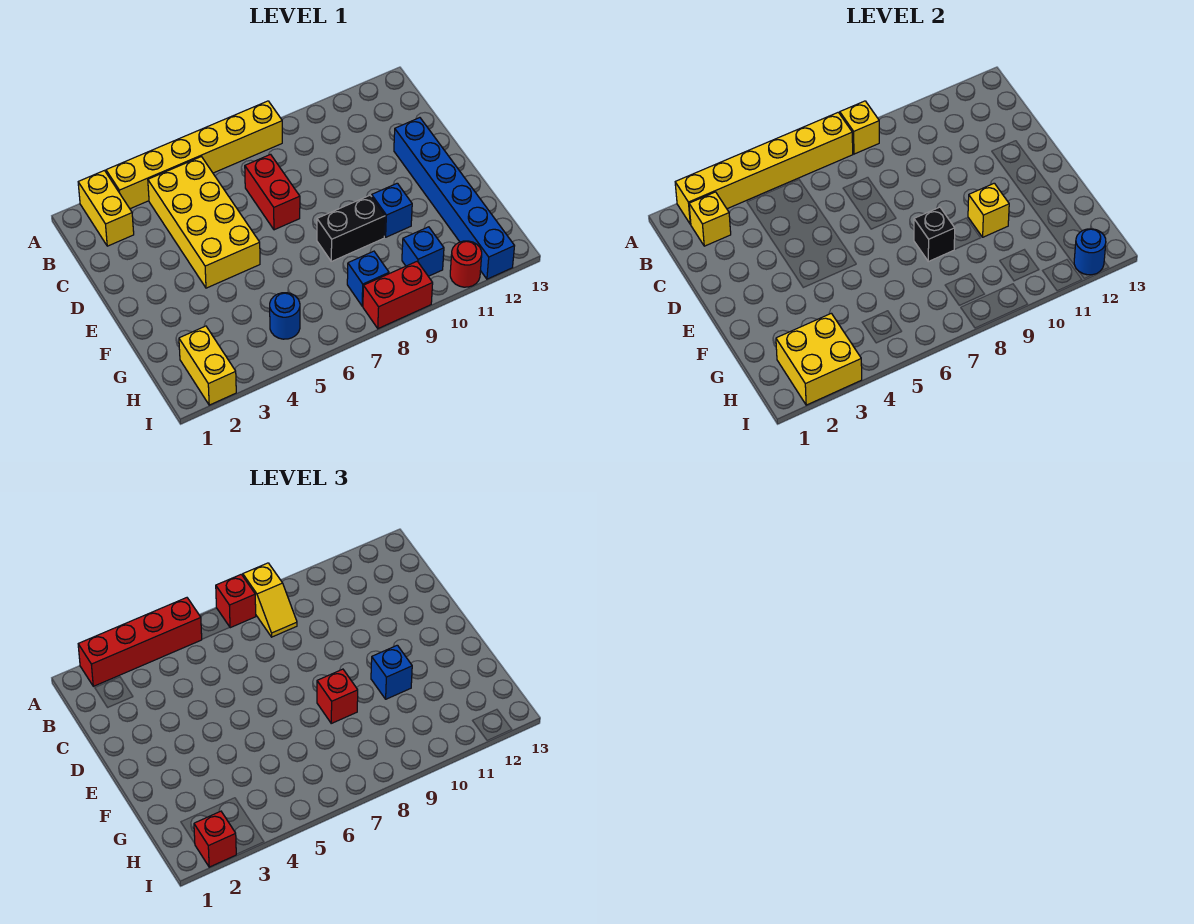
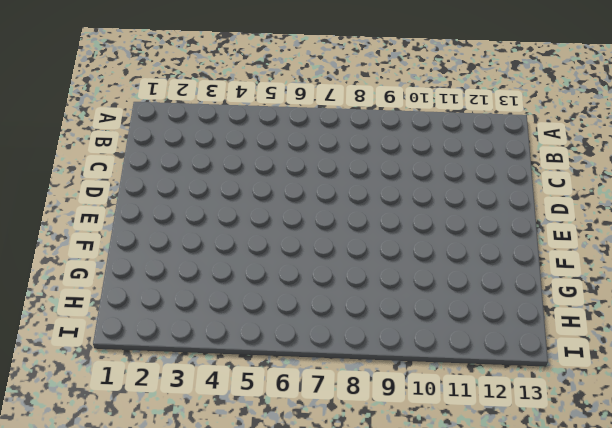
none -> yellow brick A2:B2 level 1
none -> yellow brick A3:A8 level 1
none -> yellow brick B4:E5 level 1

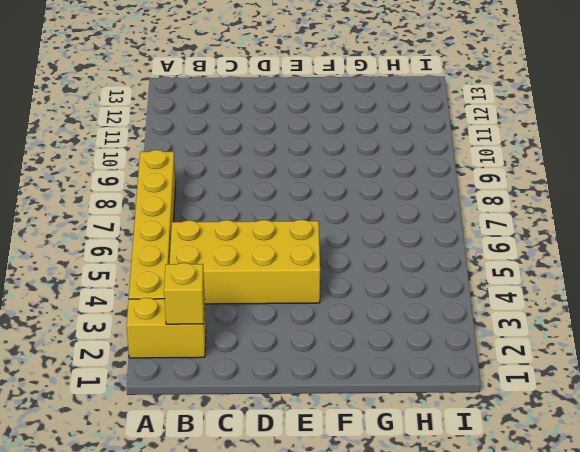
none -> red brick C7:D7 level 1
none -> blue brick D12:I12 level 1
none -> black brick F8:F9 level 1

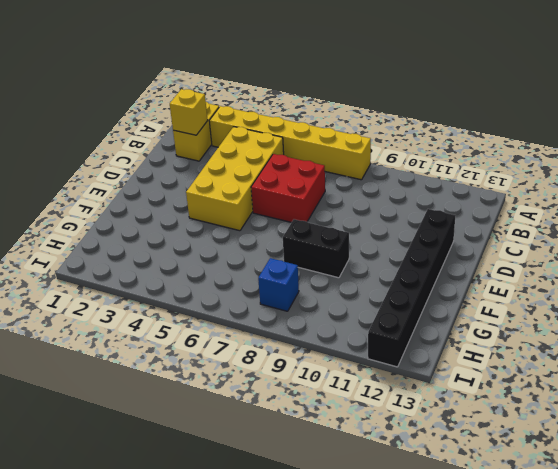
red brick C6:D7 level 1 -> red brick C7:D7 level 1
black brick D12:I12 level 1 -> blue brick D12:I12 level 1
none -> blue brick F10 level 1
none -> yellow brick H2:I2 level 1
none -> blue round brick H5 level 1

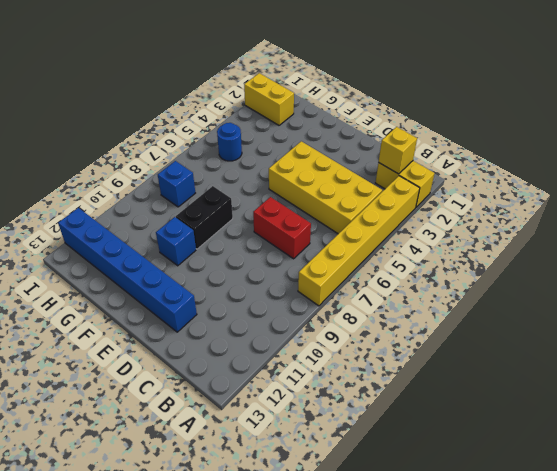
none -> blue brick H10 level 1
none -> red brick I8:I9 level 1
none -> red round brick I11 level 1

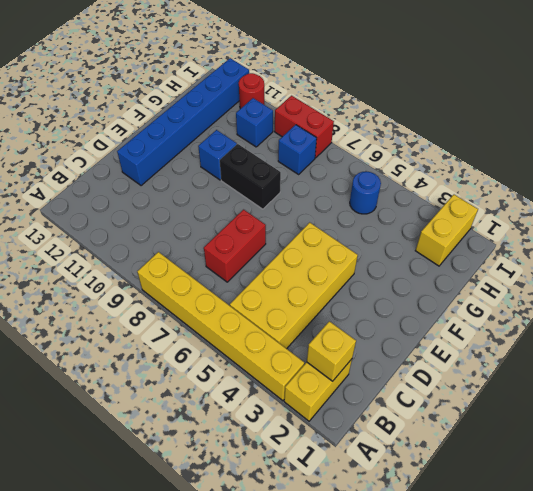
none -> yellow brick A2:A7 level 2
none -> yellow brick A8 level 2
none -> black brick F8 level 2

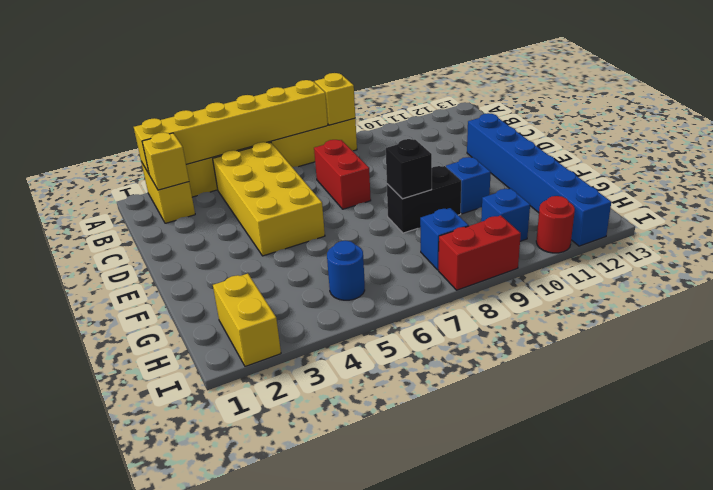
none -> yellow brick F10 level 2
none -> yellow brick H2:I3 level 2
none -> blue round brick I12 level 2

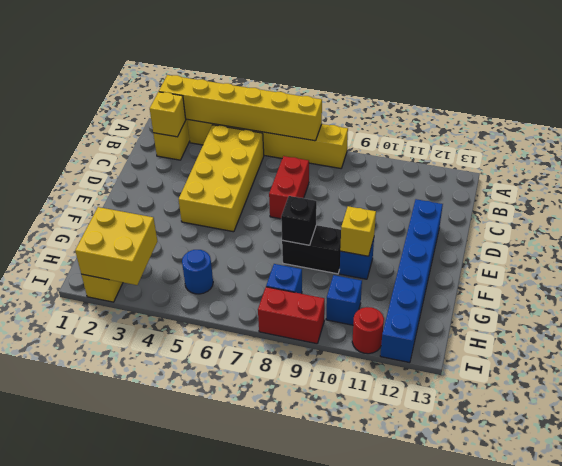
none -> yellow brick A8 level 2
none -> blue round brick I12 level 2
none -> red brick A2:A5 level 3

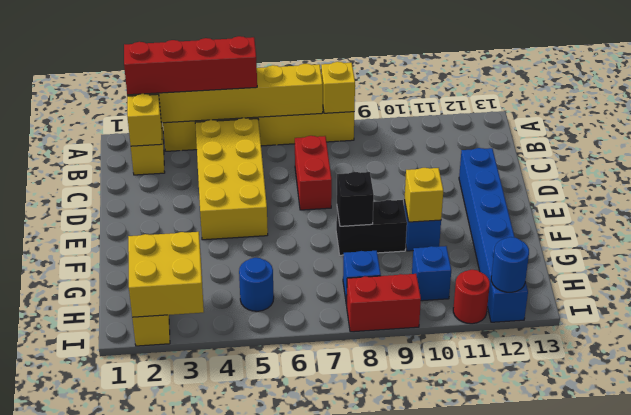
none -> red brick A7 level 3
none -> yellow slope A8:B8 level 3 top A
none -> red brick F8 level 3

